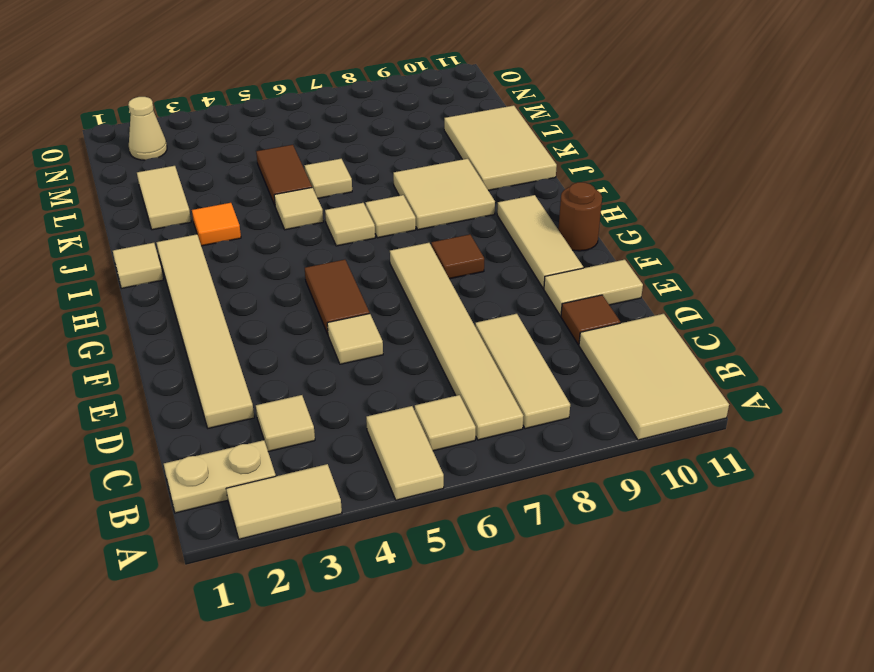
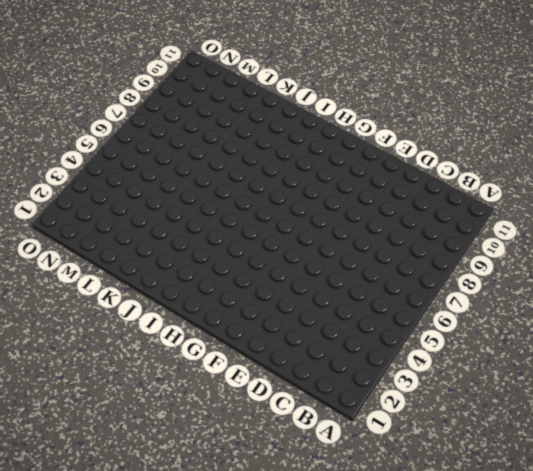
none -> tan tile A2:A3 level 1
none -> tan tile A5:B5 level 1
none -> tan tile A10:C11 level 1

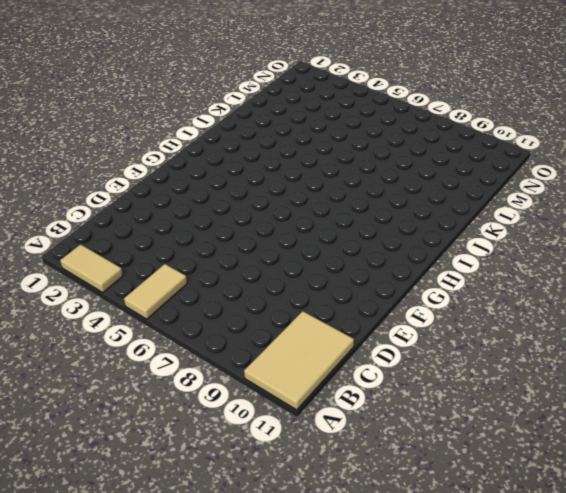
none -> tan plate B1:B2 level 1
none -> tan tile B6 level 1
none -> tan tile B7:G7 level 1

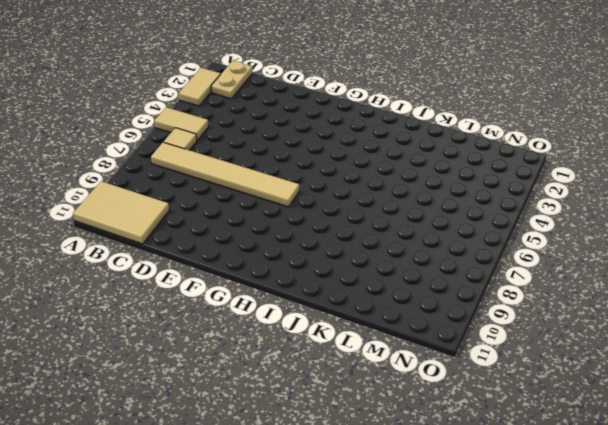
none -> tan tile B8:D8 level 1
none -> tan tile C3 level 1
none -> tan tile D2:I2 level 1

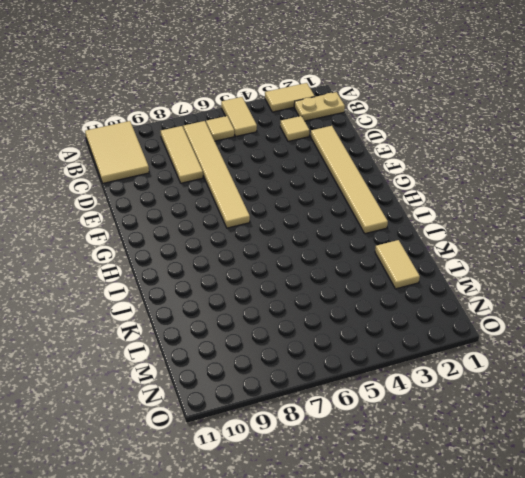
none -> brown tile D10 level 1
none -> tan tile E5 level 1
none -> tan tile E10:E11 level 1

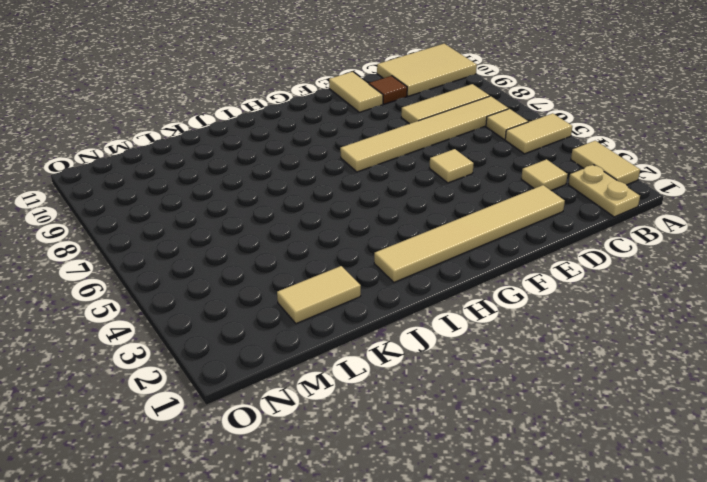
none -> brown tile F5:G5 level 1
none -> tan tile F10:H10 level 1
none -> brown tile G8 level 1

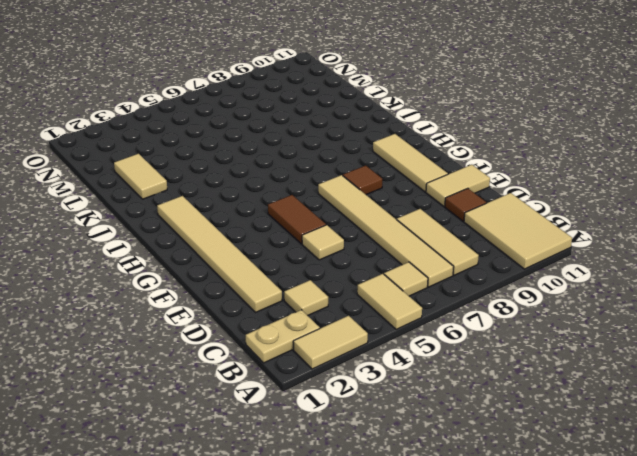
none -> brown round brick G11 level 1
none -> tan tile I1 level 1
none -> tan tile I6 level 1

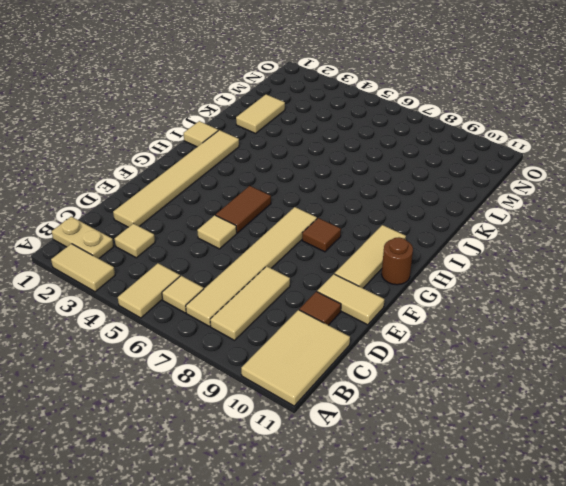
none -> tan tile I6 level 1
none -> tan tile I7 level 1
none -> tan tile I8:J9 level 1

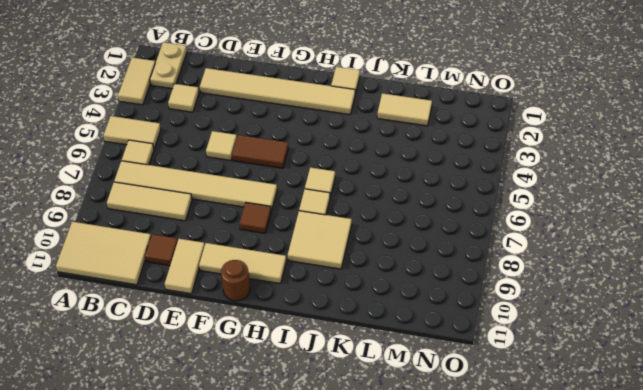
none -> orange tile J3 level 1
none -> tan tile J5 level 1
none -> tan tile J10:L11 level 1

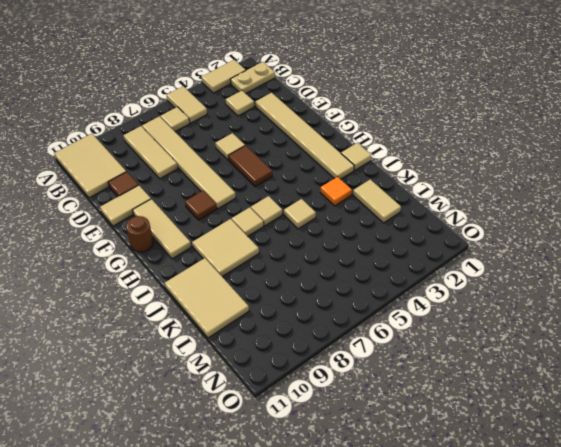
none -> brown tile K5:L5 level 1
none -> tan tile K6 level 1
none -> tan cone N2 level 1

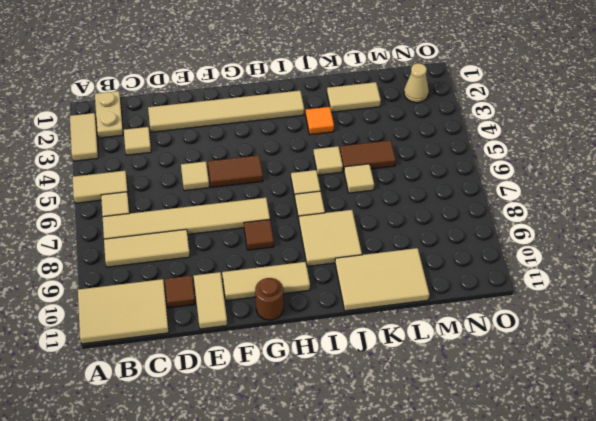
none -> tan tile I1 level 1

